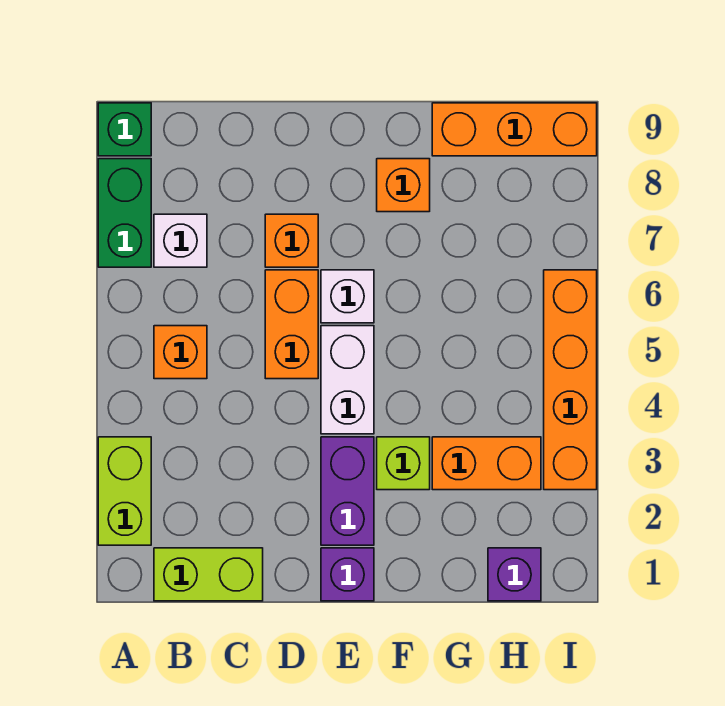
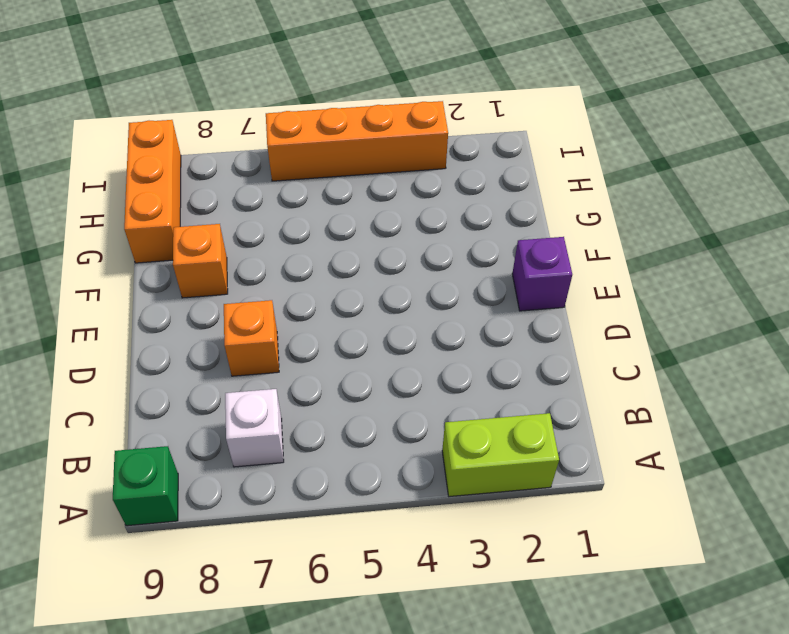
none -> green brick A7:A8 level 1
none -> lime brick B1:C1 level 1
none -> orange brick B5 level 1

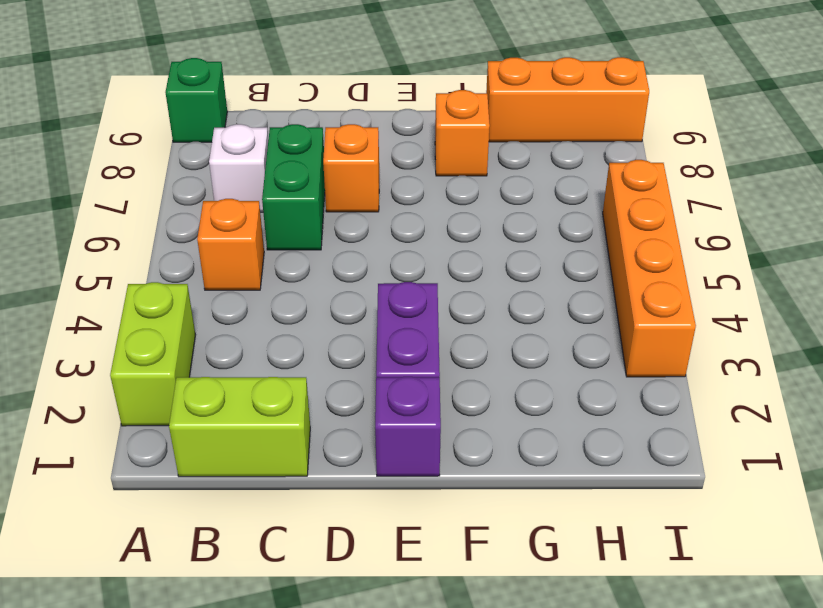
green brick C6:C7 level 1 -> green brick A7:A8 level 1
none -> orange brick D5:D6 level 1
none -> white brick E4:E5 level 1
none -> white brick E6 level 1

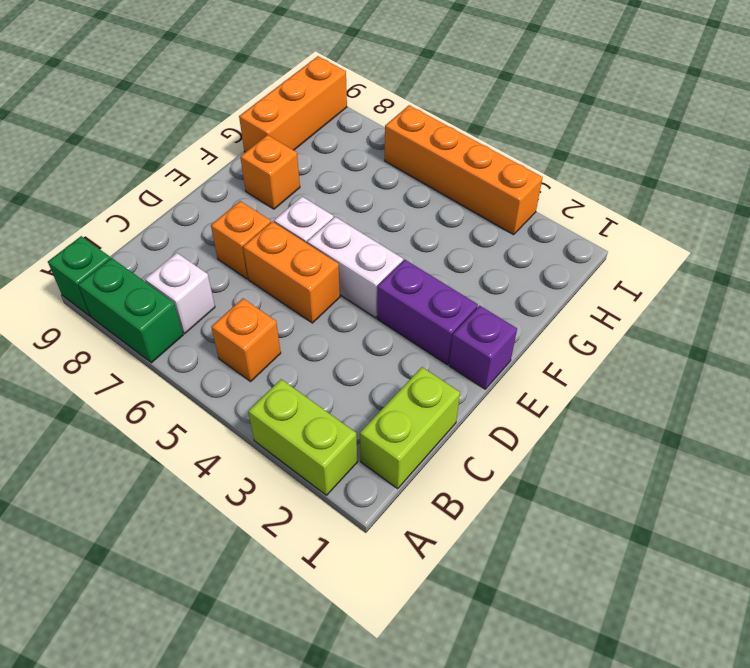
none -> lime brick F3 level 1
none -> orange brick G3:H3 level 1
none -> purple brick H1 level 1

